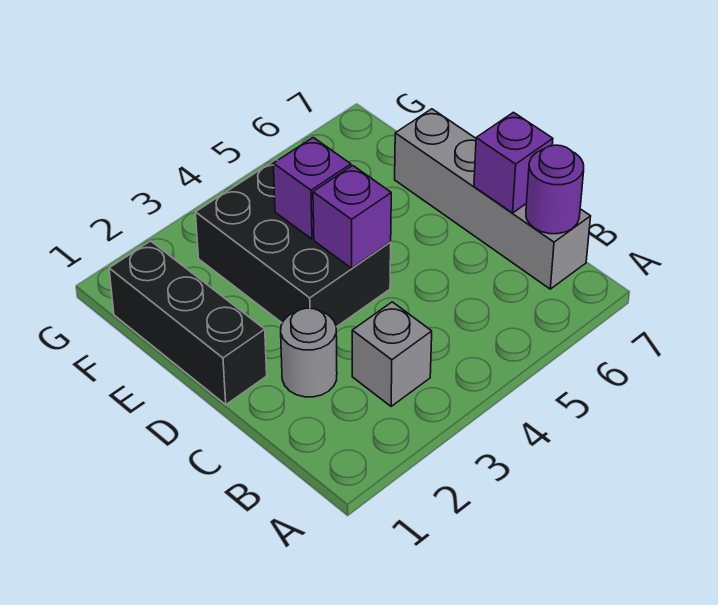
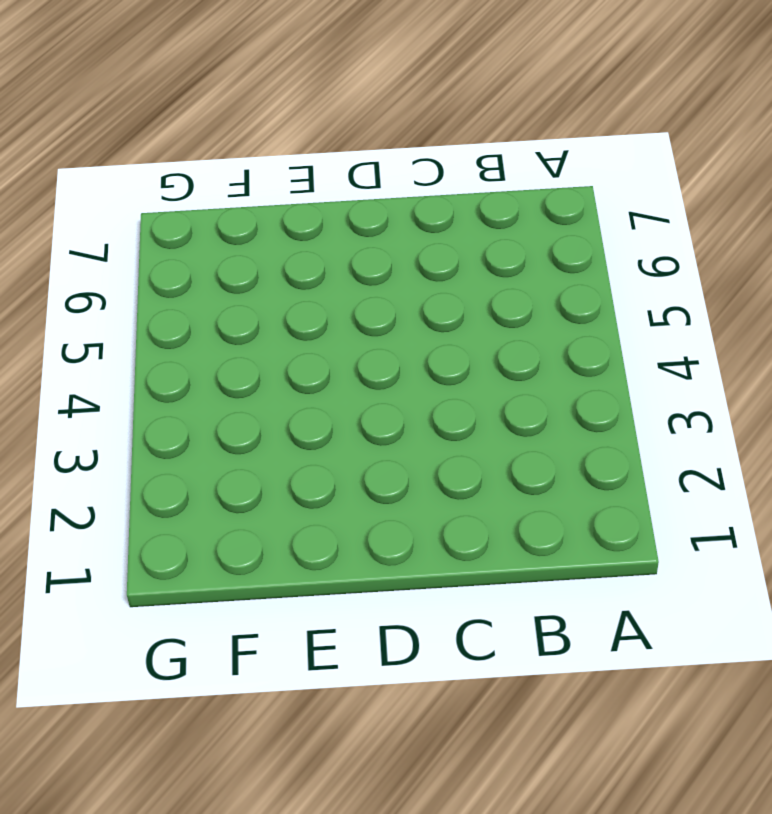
none -> grey brick B3 level 1
none -> grey brick B7:E7 level 1

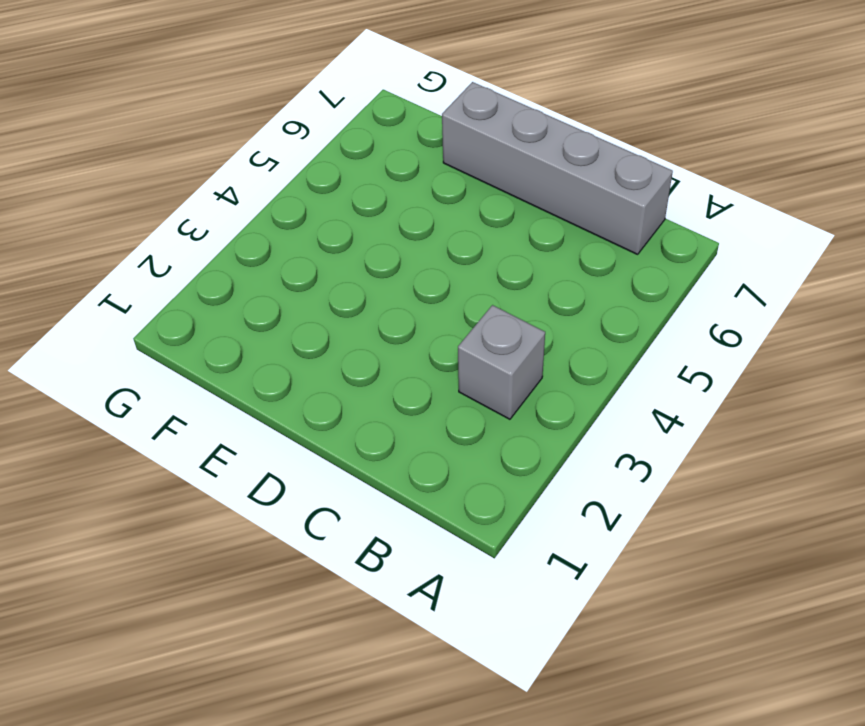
none -> grey round brick C2 level 1
none -> black brick D1:F1 level 1

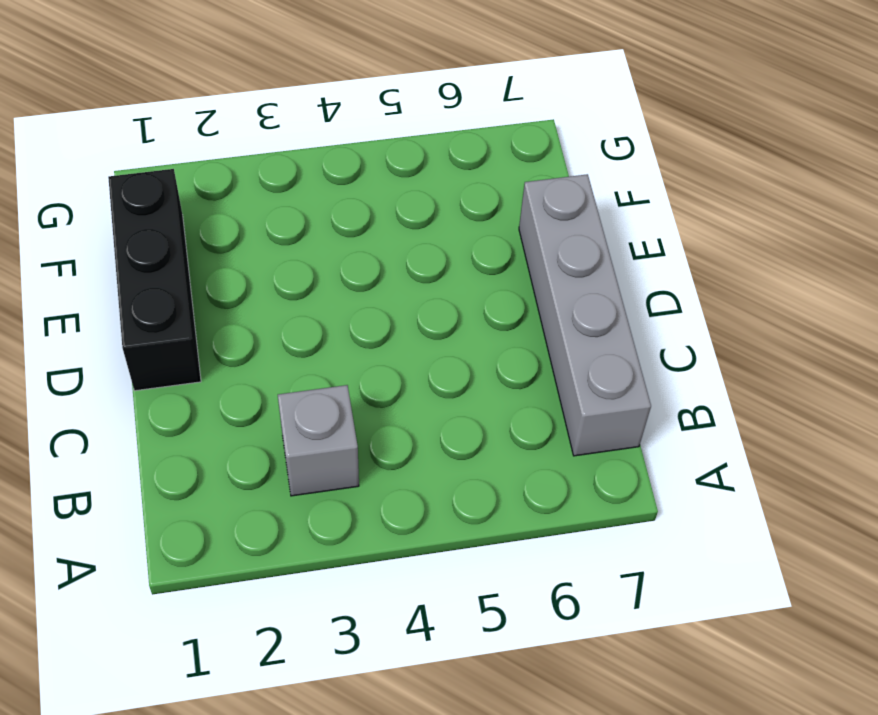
none -> grey round brick C2 level 1
none -> black brick D3:F4 level 1

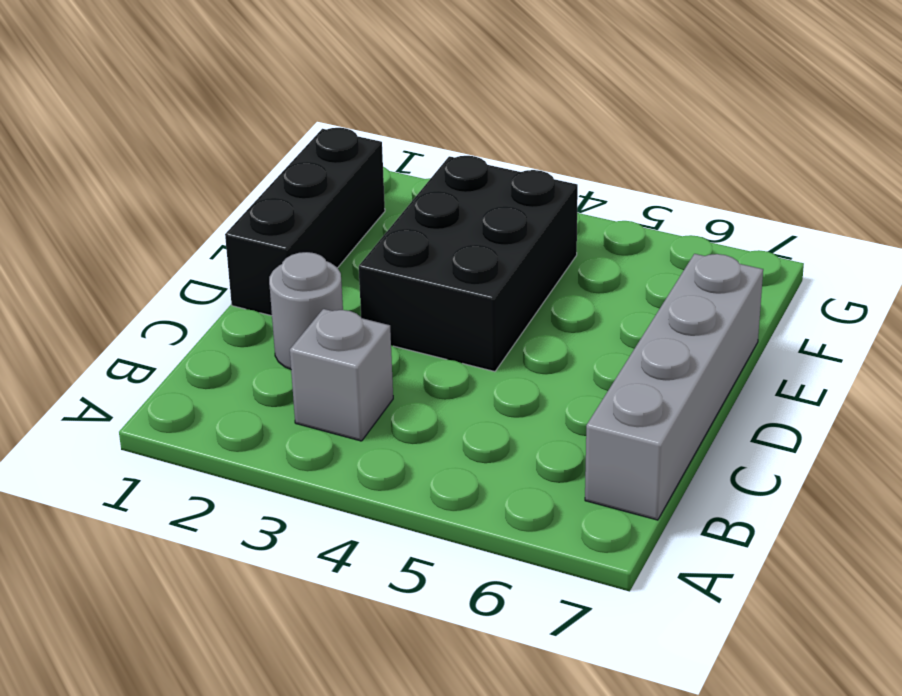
none -> purple round brick B7 level 2
none -> purple brick C7 level 2

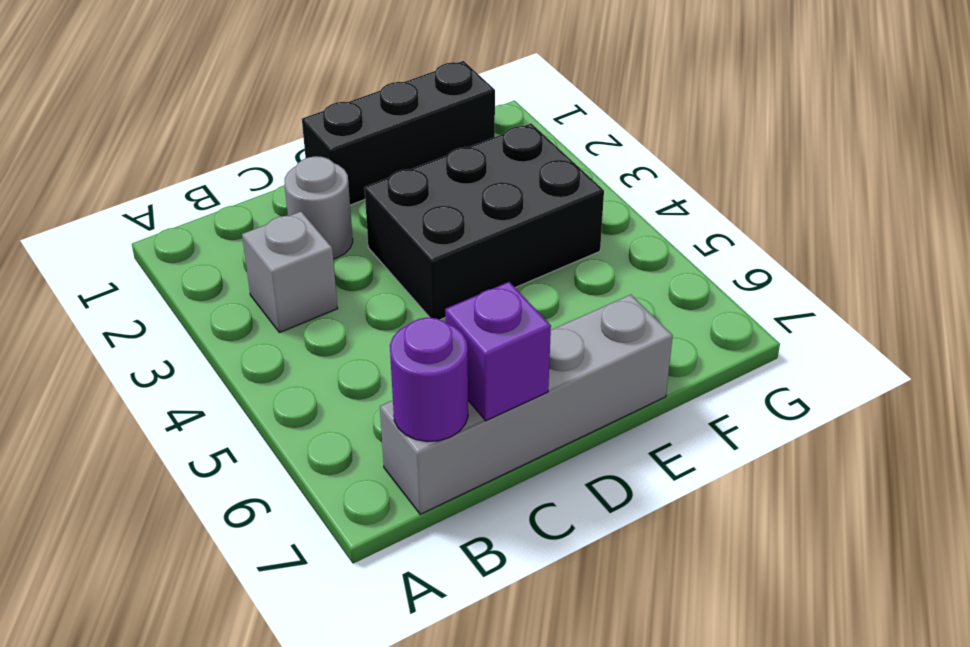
none -> purple brick D4 level 2
none -> purple brick E4 level 2

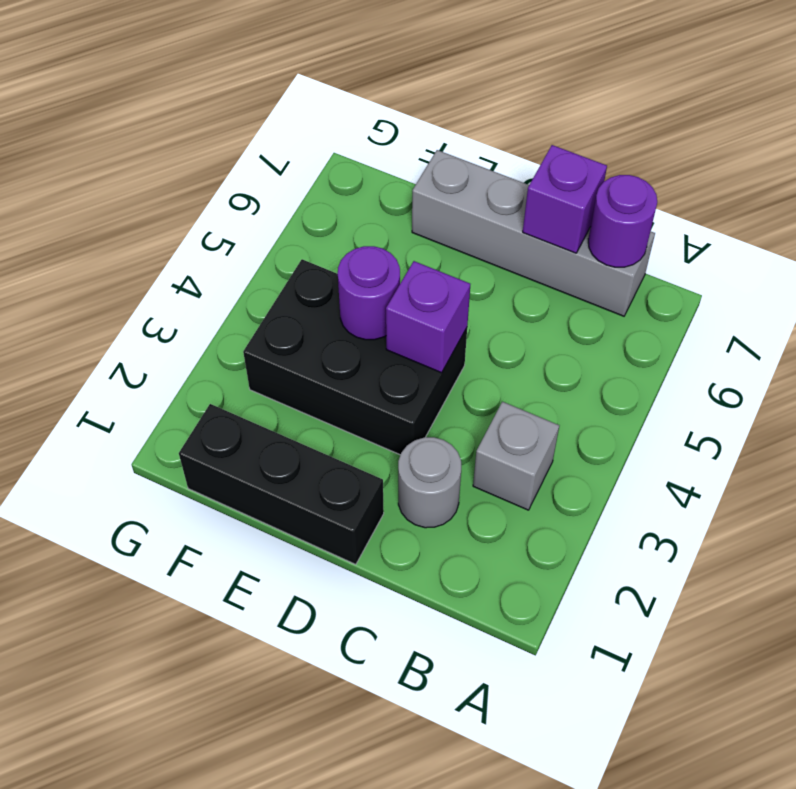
purple round brick E4 level 2 -> purple brick E4 level 2

